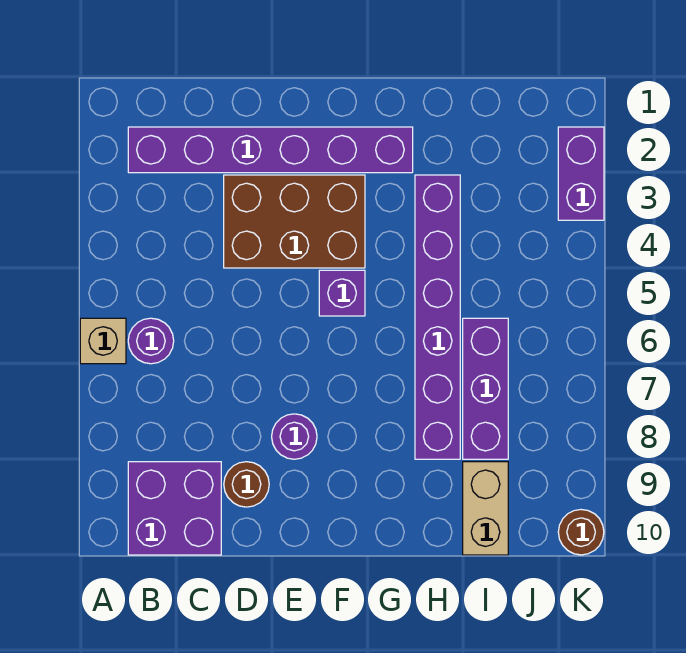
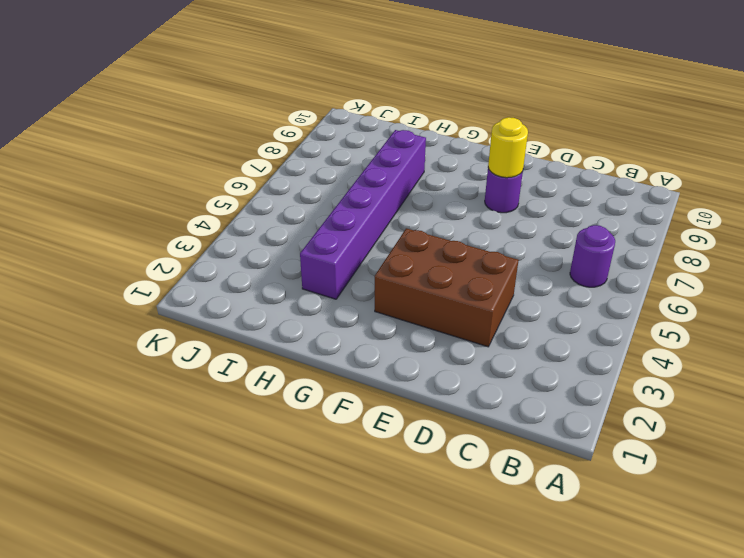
yellow round brick E8 level 2 -> none
none -> tan brick A6 level 1
none -> purple brick B2:G2 level 1
none -> purple brick B9:C10 level 1

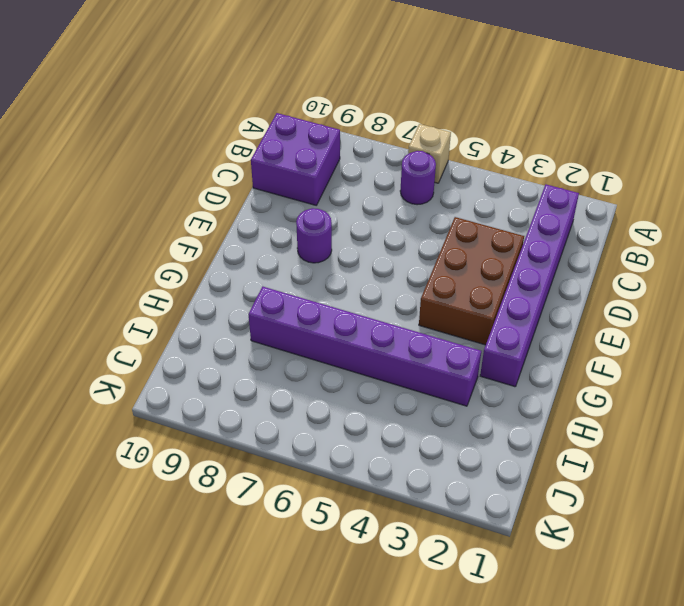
none -> brown round brick D9 level 1
none -> purple brick F5 level 1
none -> purple brick I6:I8 level 1

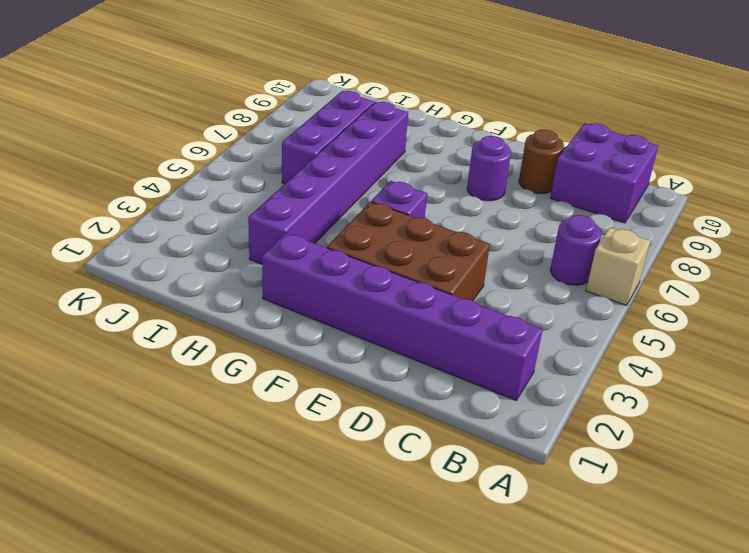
none -> tan brick I9:I10 level 1
none -> purple brick K2:K3 level 1
none -> brown round brick K10 level 1

